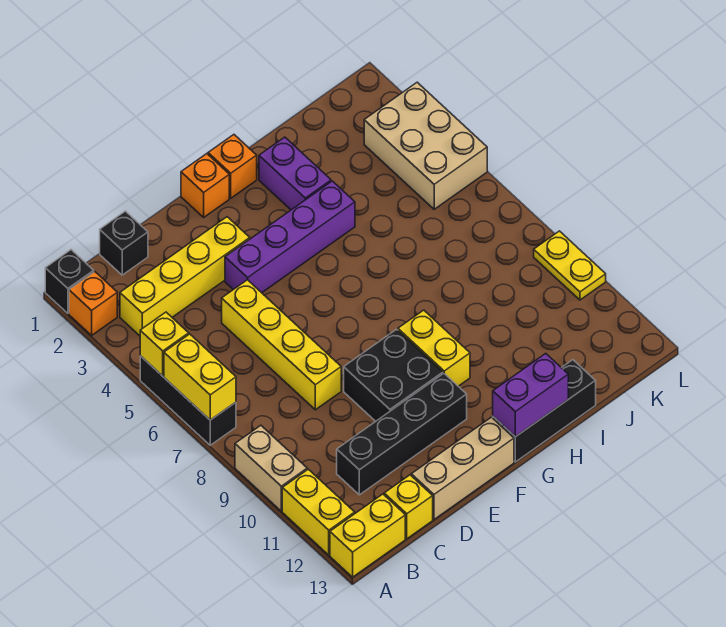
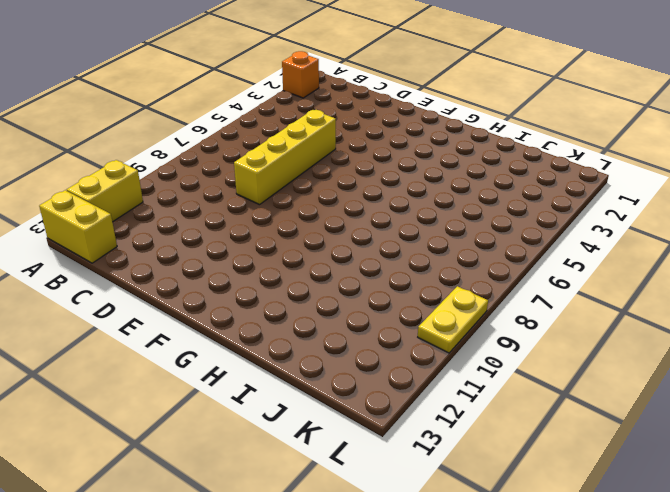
none -> black brick A1 level 1
none -> black brick A5:A7 level 1
none -> tan brick A9:A10 level 1

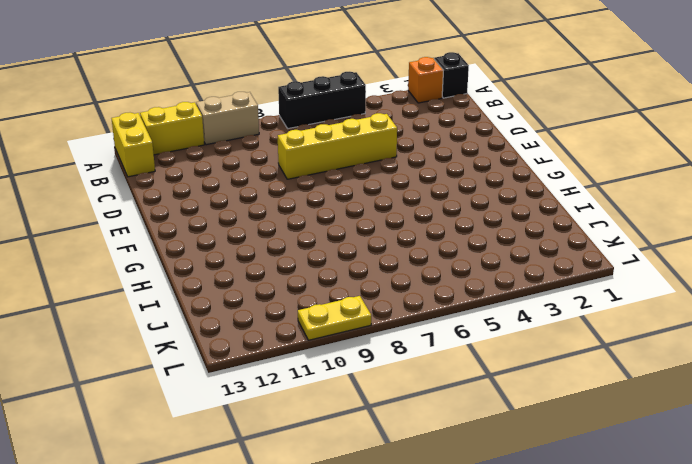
none -> yellow brick B3:E3 level 1
none -> black brick C1 level 1
none -> black brick C11:F11 level 1

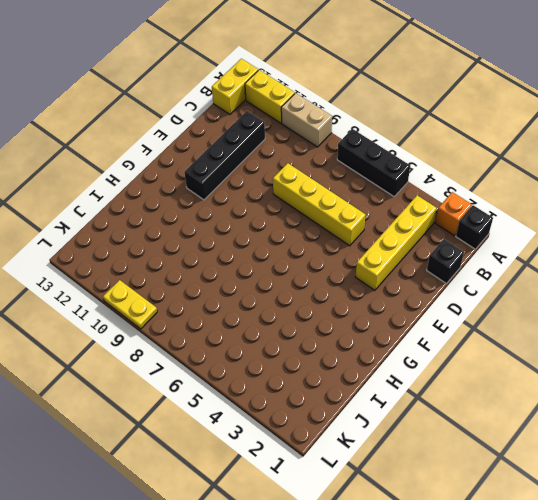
none -> yellow brick C13 level 1
none -> tan brick D13:F13 level 1
none -> purple brick E4:H4 level 1

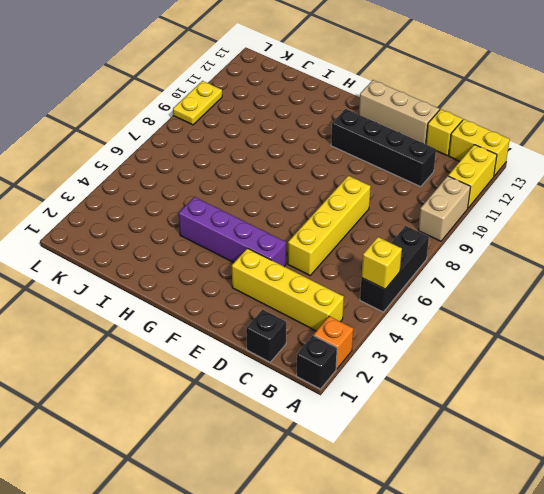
none -> black brick E9:F10 level 1
none -> orange brick F1 level 1
none -> orange brick G1 level 1

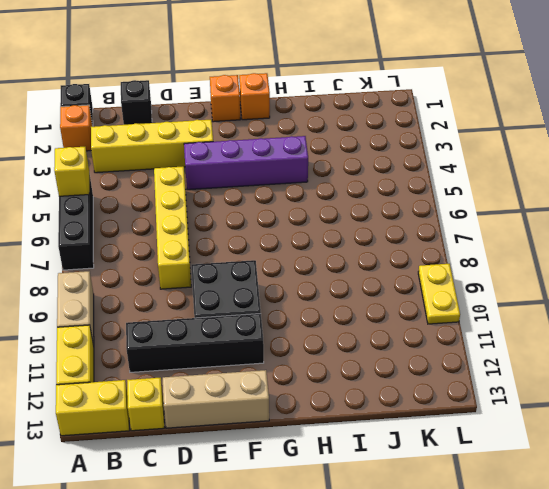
none -> yellow brick G9:G10 level 1
none -> black brick G13:I13 level 1
none -> purple brick H2:H3 level 1

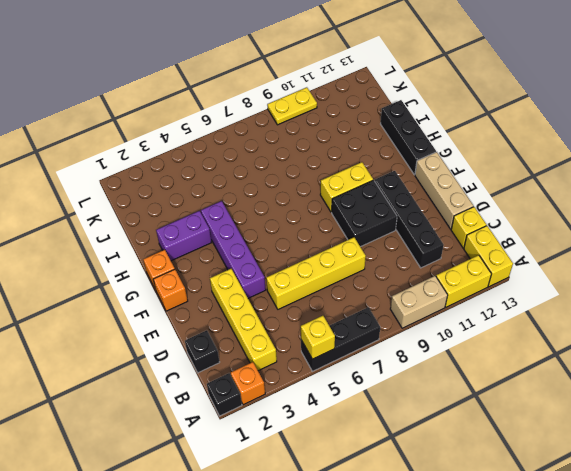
none -> tan brick K3:L5 level 1
none -> yellow brick A6:A7 level 2
none -> purple brick G13:H13 level 2

